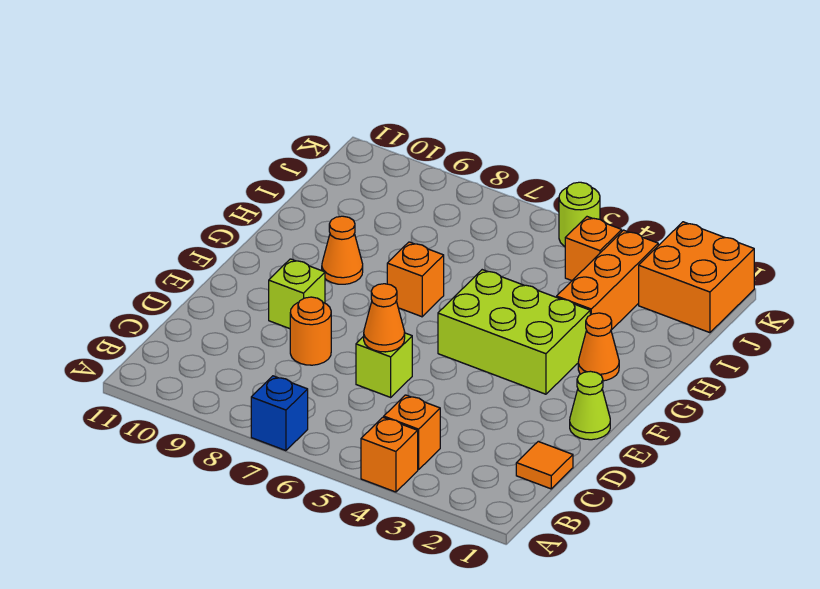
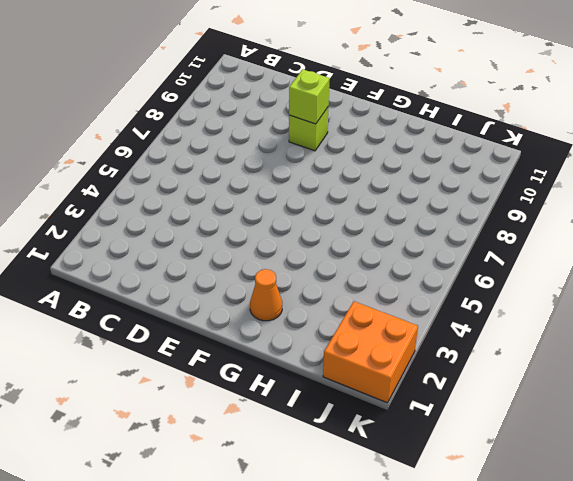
lime brick E9 level 2 -> lime brick D6 level 1
none -> orange brick A4 level 1
none -> blue brick A7 level 1
none -> orange brick B4 level 1

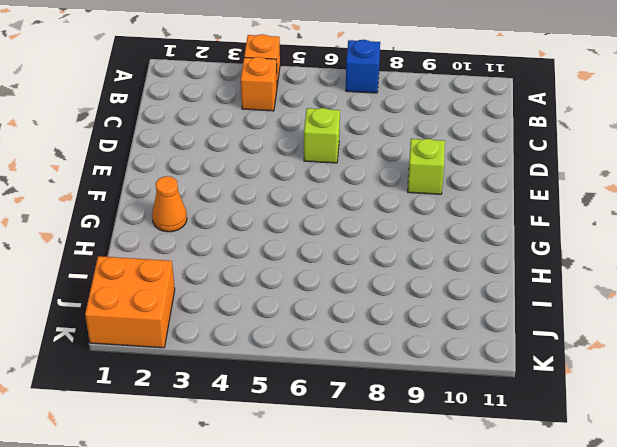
none -> orange tile C1 level 1
none -> orange round brick D8 level 1
none -> lime cone E1 level 1

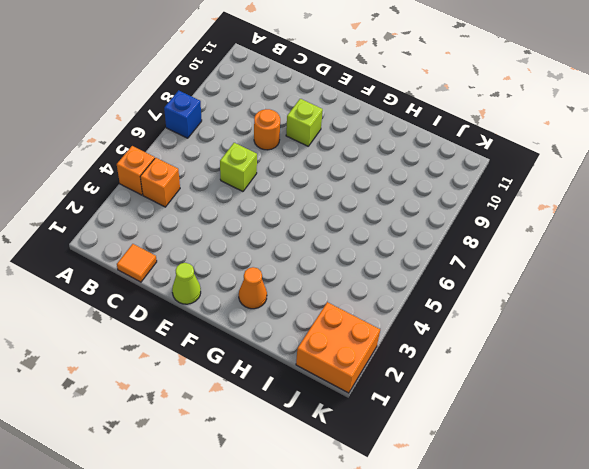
none -> lime brick F3:G5 level 1
none -> orange brick G7 level 1
none -> orange cone G9 level 1

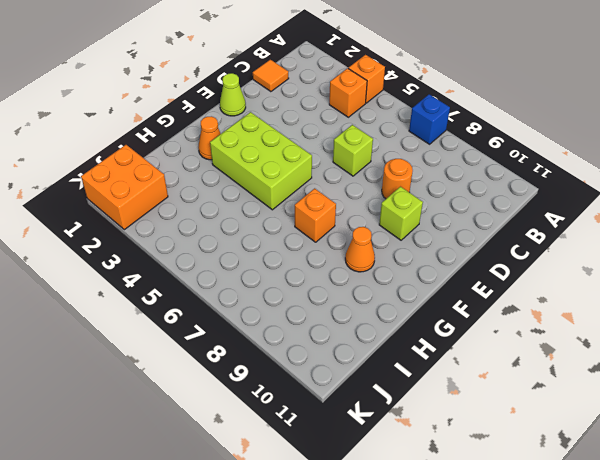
none -> orange brick H3:J3 level 1
none -> orange brick J4 level 1
none -> lime round brick K5 level 1

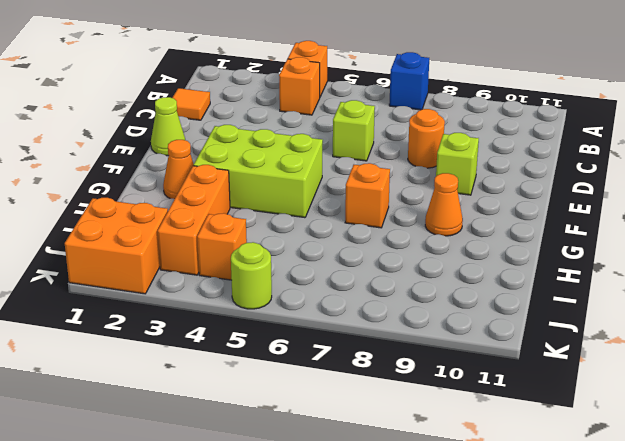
none -> orange cone D6 level 2

